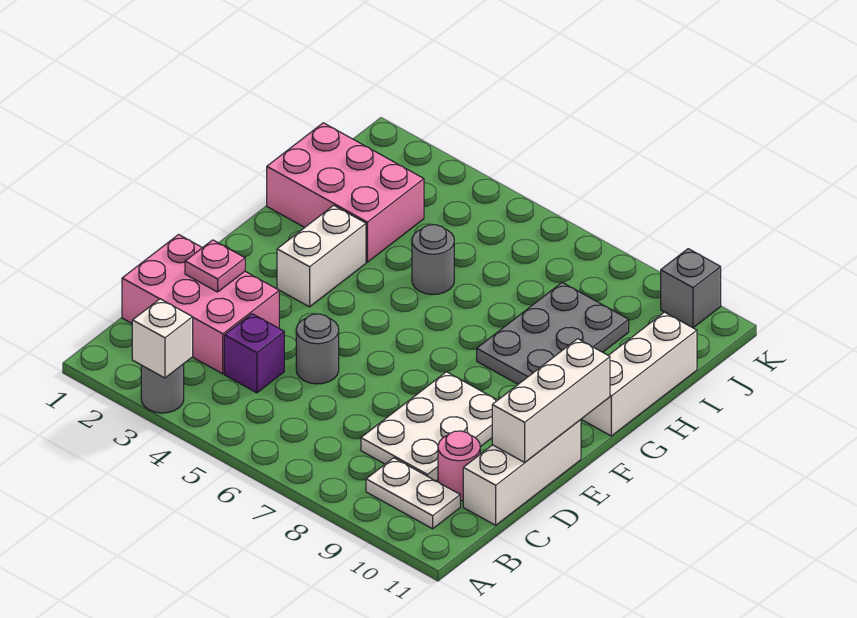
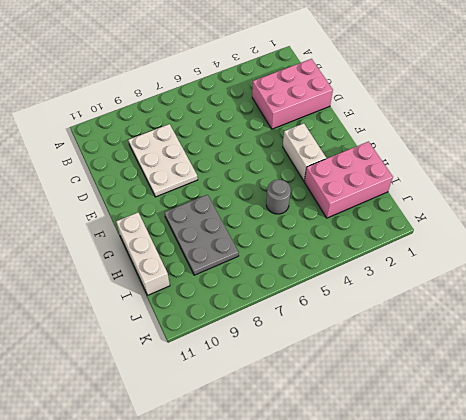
none -> grey round brick A3 level 1
none -> white plate B9:B10 level 1
none -> purple brick C4 level 1

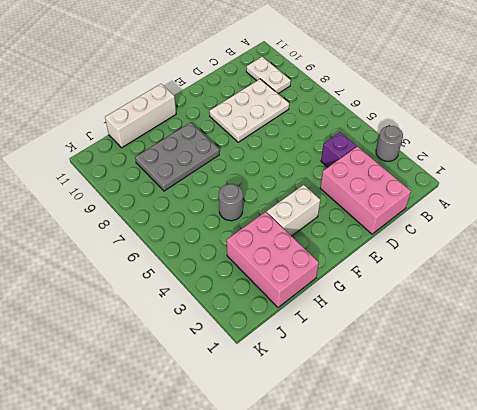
none -> pink round brick C10 level 1
none -> white brick C11:E11 level 1
none -> grey round brick D5 level 1

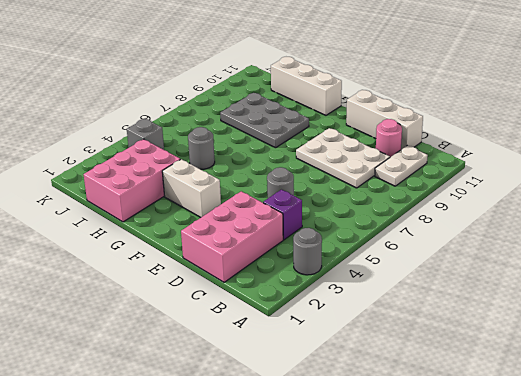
grey brick J4 level 1 -> grey brick K10 level 1
none -> white brick A3 level 2
none -> pink plate D2 level 2
none -> white brick D11:F11 level 2

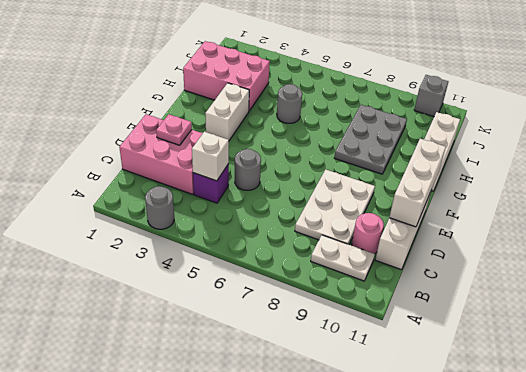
white brick C4 level 2 -> white brick A3 level 2

